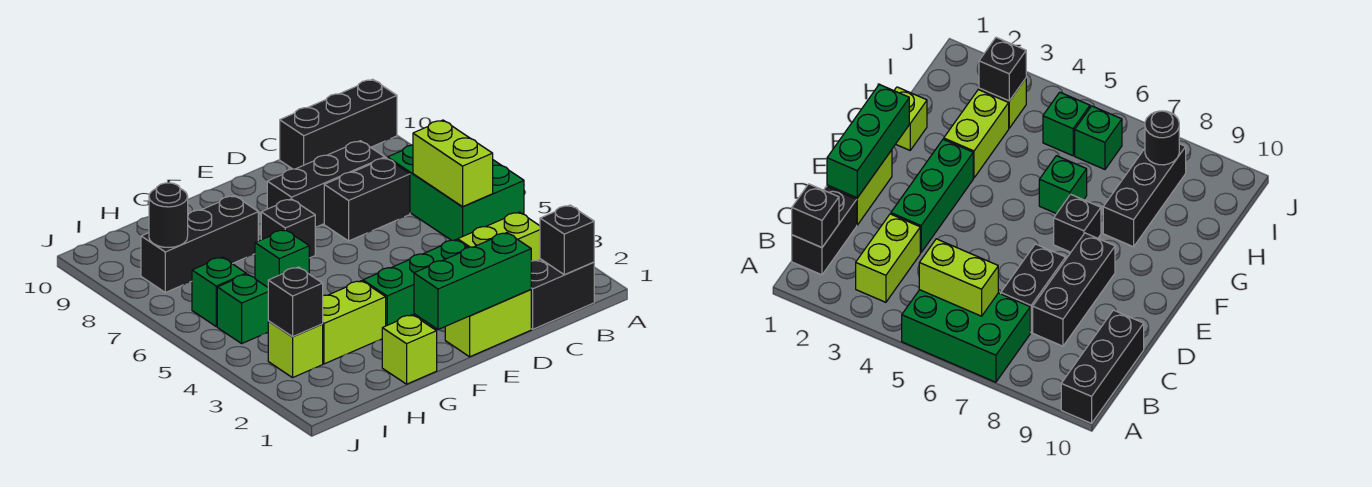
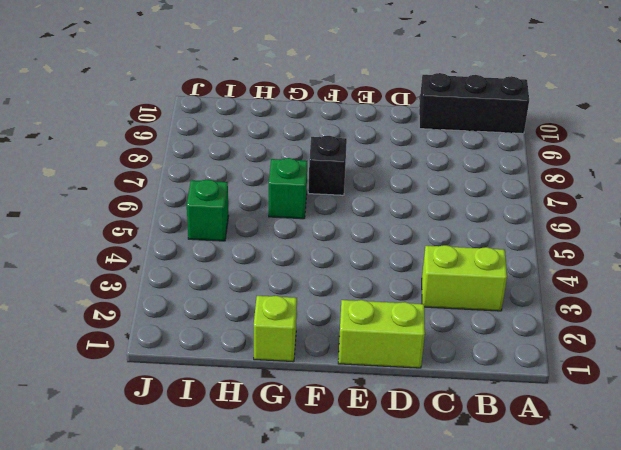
none -> green brick A5:B7 level 1
none -> black brick B1:C1 level 1
none -> black brick C7:D7 level 1

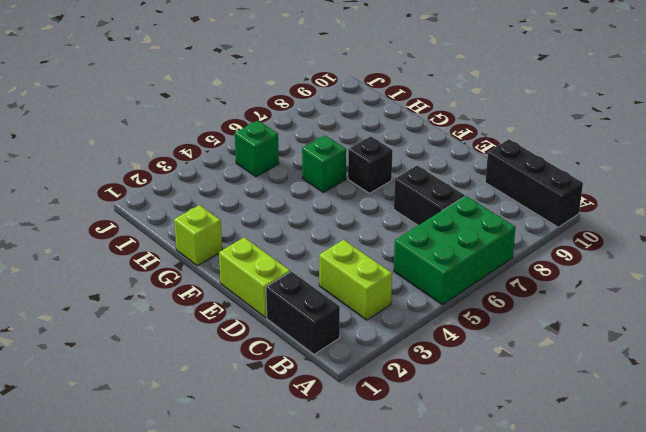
none -> black brick C8:E8 level 1
none -> green brick D3:F3 level 1
none -> lime brick G3:H3 level 1

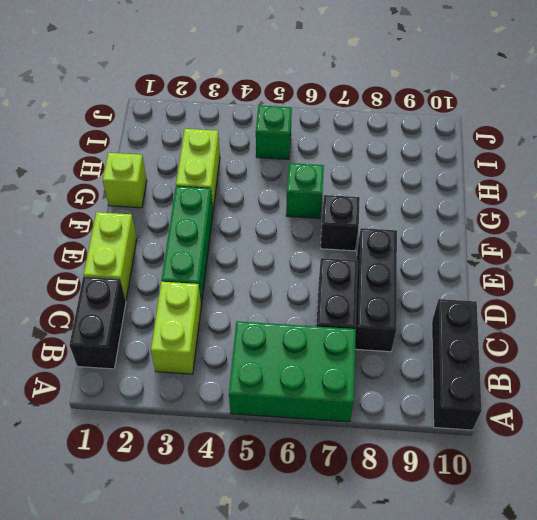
none -> black brick G8:I8 level 1
none -> lime brick I3 level 1
none -> green brick I6 level 1

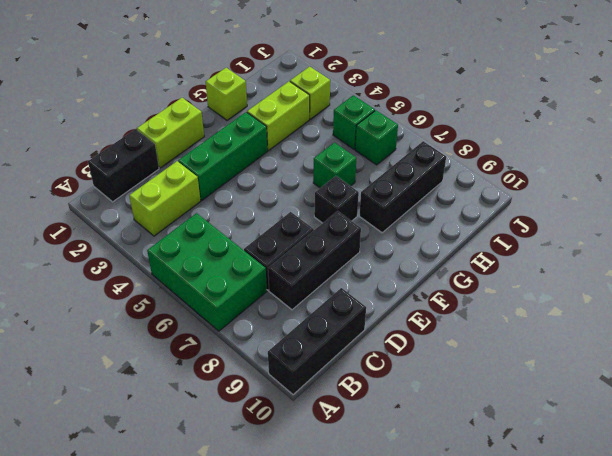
none -> black brick B1 level 2
none -> lime brick B5:B6 level 2
none -> green brick D1:F1 level 2

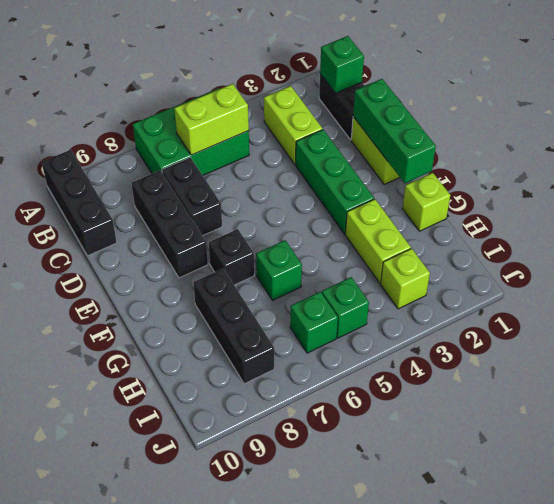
green brick B1 level 2 -> black brick B1 level 2
none -> black brick I3 level 2
none -> black round brick I8 level 2

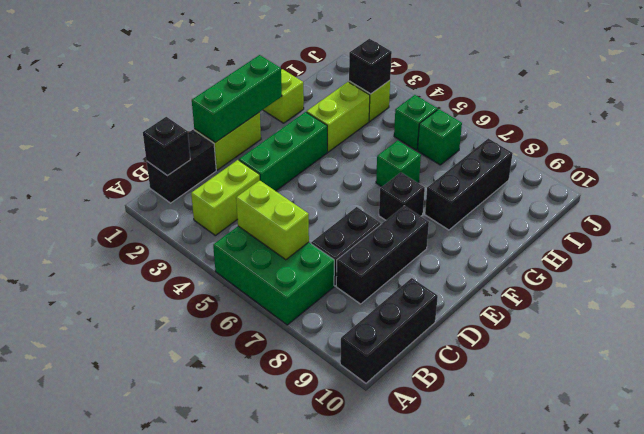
none -> black round brick I8 level 2

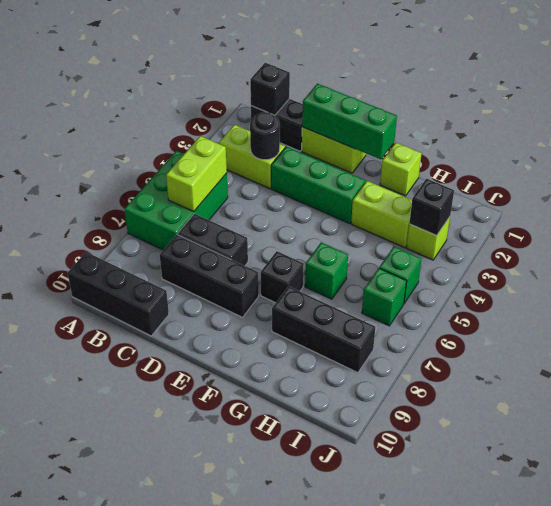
black round brick C3 level 2 -> black round brick I8 level 2

